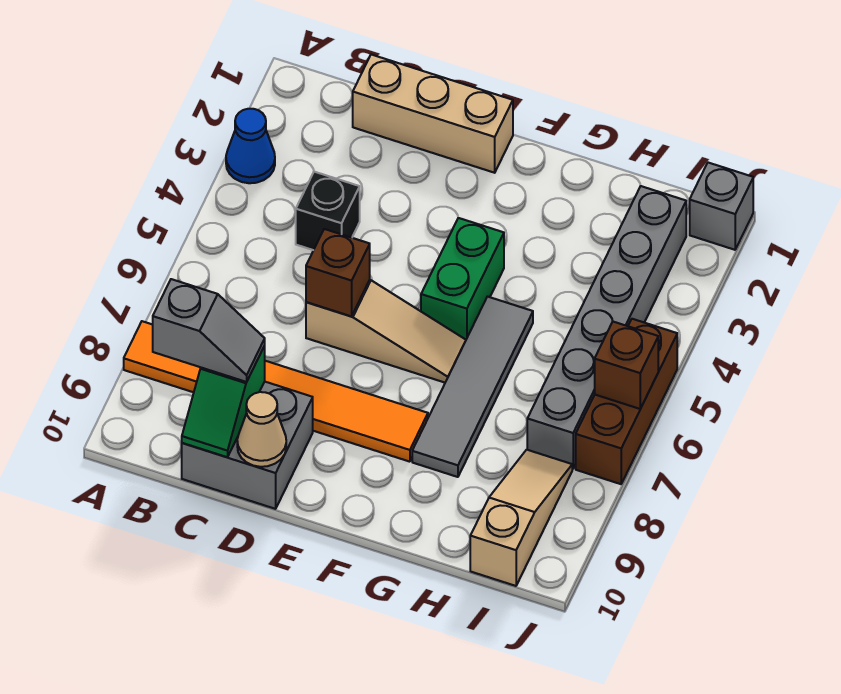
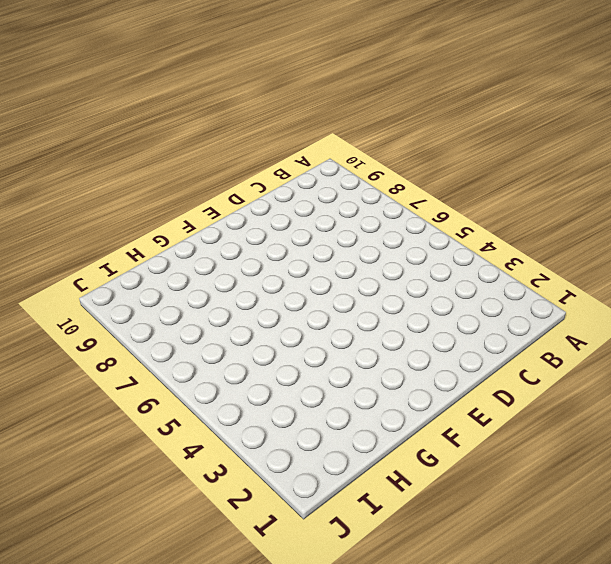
none -> blue cone A3 level 1
none -> orange tile A8:F8 level 1
none -> tan brick C1:E1 level 1

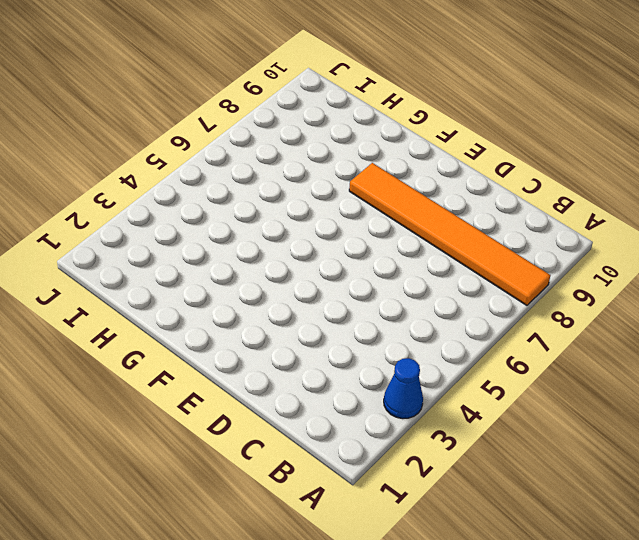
none -> tan brick C1:E1 level 1
none -> black brick C4 level 1
none -> grey brick C9:D10 level 1

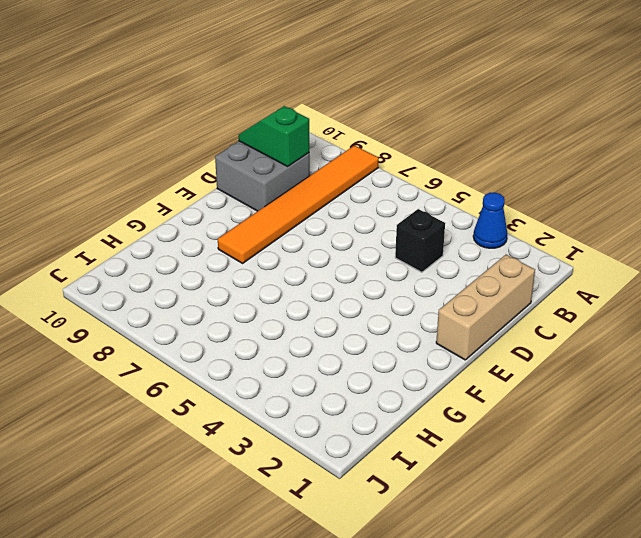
none -> tan slope D6:F6 level 1 top D
none -> green brick F4:F5 level 1
none -> grey tile G5:G8 level 1

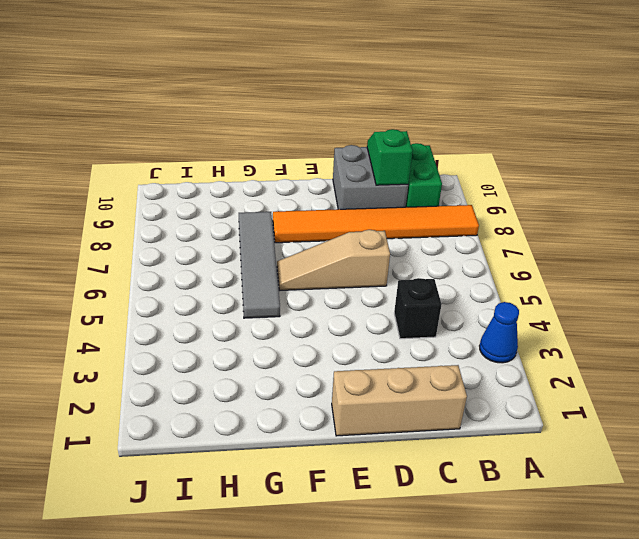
green brick B9:B10 level 1 -> green brick F4:F5 level 1
none -> grey brick I2:I7 level 1
none -> tan slope I8:I10 level 1 top 10
none -> grey brick J1 level 1

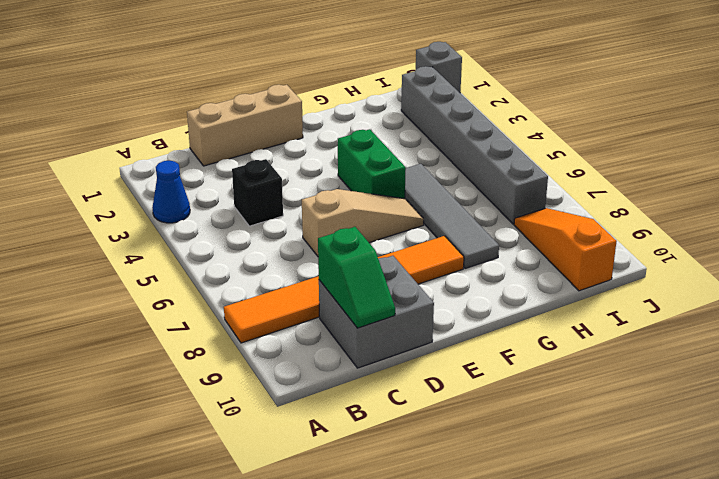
orange slope I8:I10 level 1 top 10 -> tan slope I8:I10 level 1 top 10
none -> brown brick J5:J7 level 1
none -> brown brick D6 level 2
none -> tan cone D10 level 2

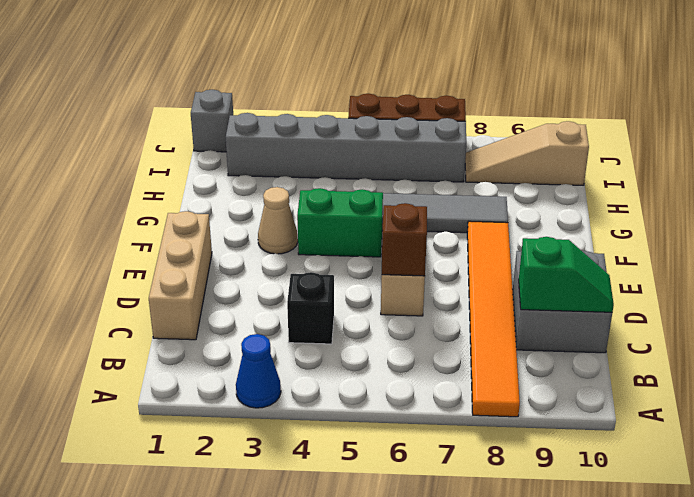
tan cone F3 level 1 -> tan cone D10 level 2
none -> brown brick J6 level 2
none -> grey slope B9:C9 level 3 top B

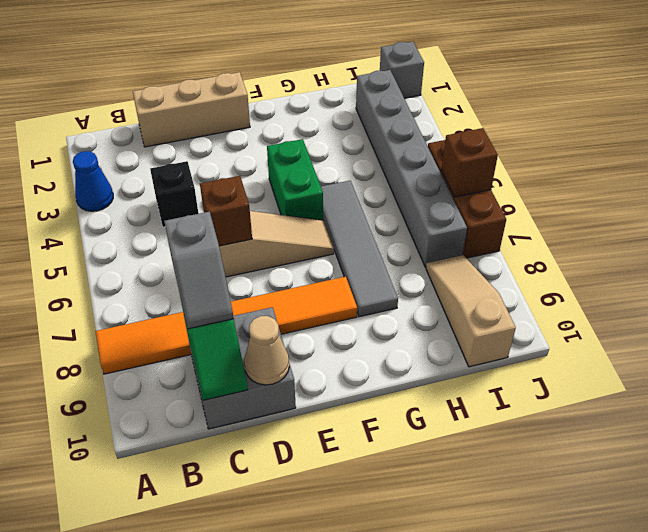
grey slope C8:C9 level 3 top 8 -> grey slope B9:C9 level 3 top B

